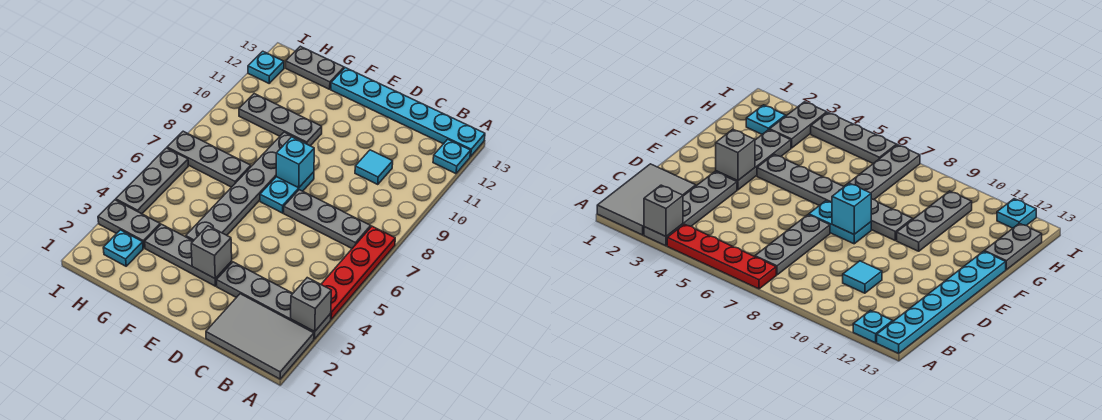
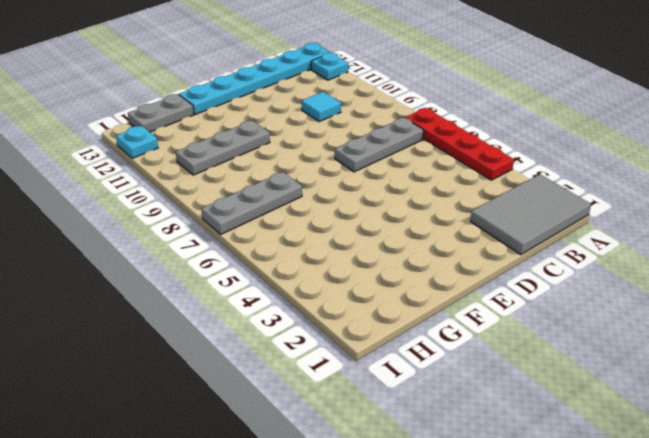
none -> grey plate A3:D3 level 1
none -> grey plate E3:G3 level 1
none -> cyan plate E7:E8 level 1

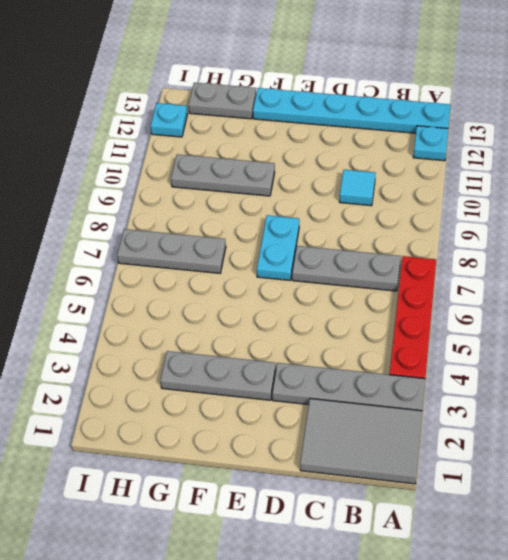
none -> grey plate F4:F9 level 1
none -> cyan plate H2 level 1
none -> grey plate H3:I3 level 1

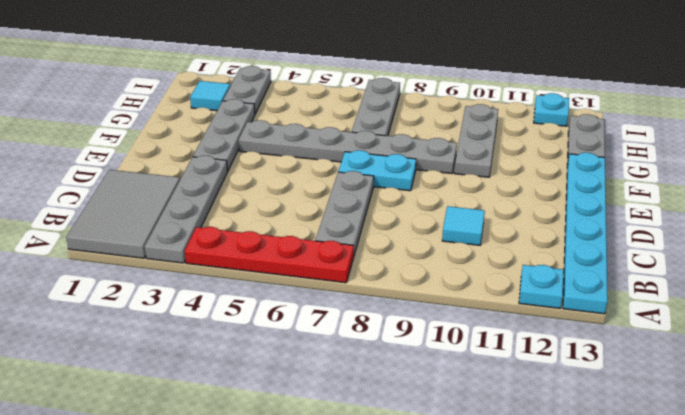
cyan tile H2 level 1 -> cyan plate H2 level 1
none -> grey plate I4:I6 level 1
none -> grey brick A3 level 2
none -> grey brick E3 level 2

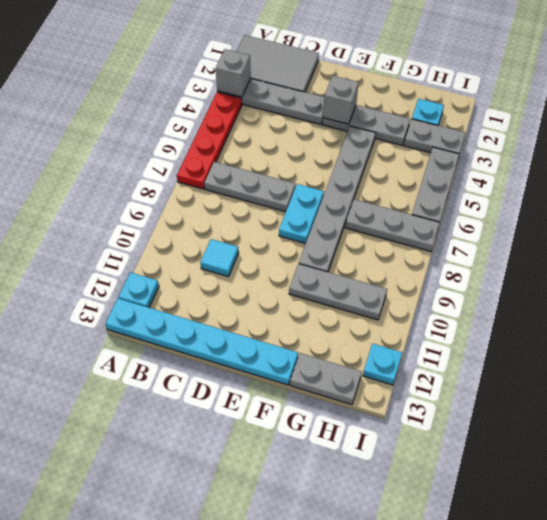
none -> cyan brick E8 level 2

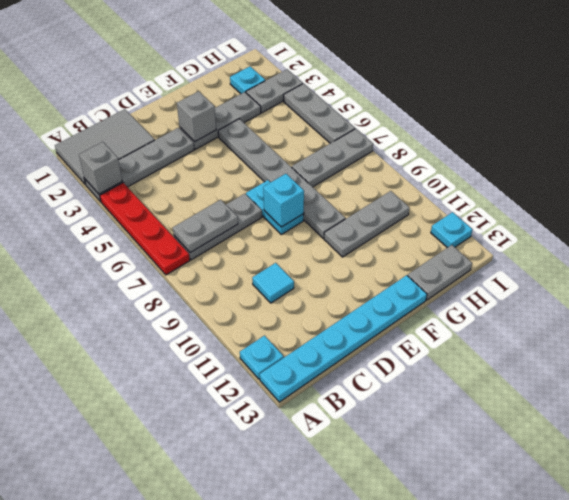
grey plate B7:C7 level 2 -> none

